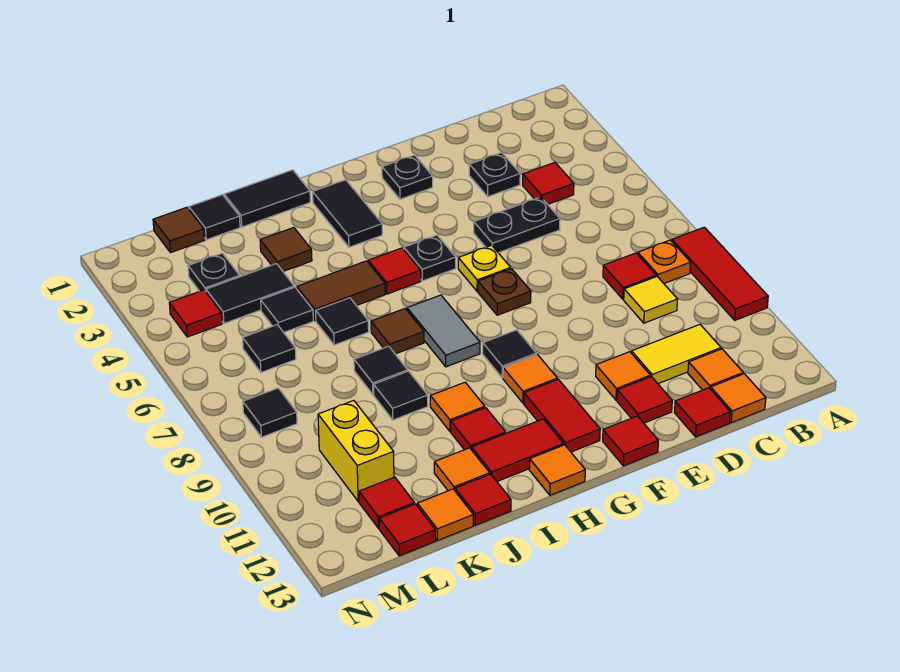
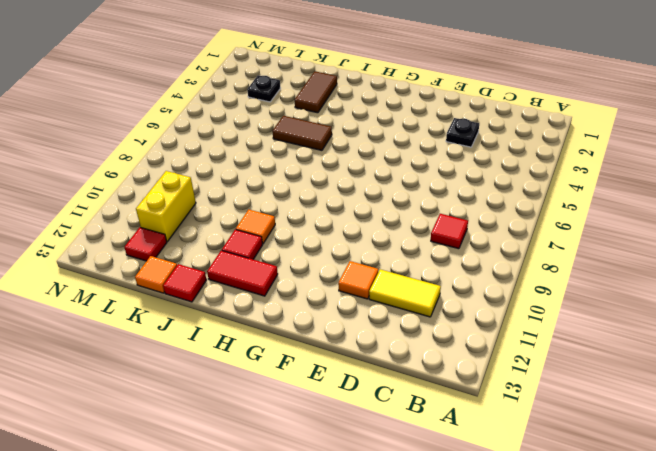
brown tile J2:J3 level 1 -> brown tile J3 level 1
none -> red tile A8:A10 level 1
none -> orange plate B8 level 1
none -> red tile C4 level 1
none -> yellow tile C9 level 1

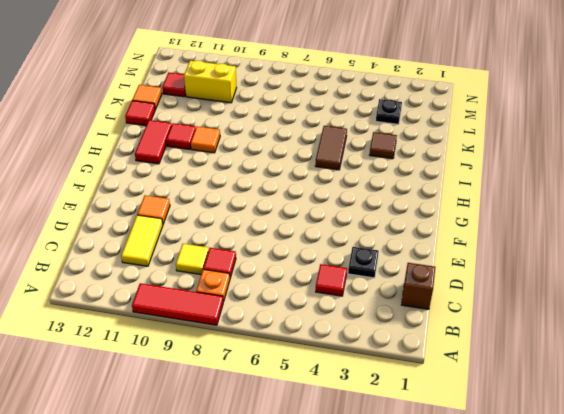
brown brick C1 level 1 -> none
none -> orange tile C12 level 1
none -> orange tile C13 level 1
none -> black plate D5:E5 level 1
none -> red tile D13 level 1

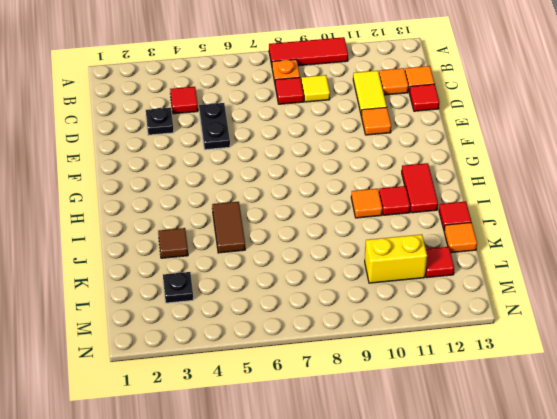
none -> red tile E12 level 1
none -> black plate F2 level 1
none -> yellow plate F6 level 1
none -> brown plate F7 level 1

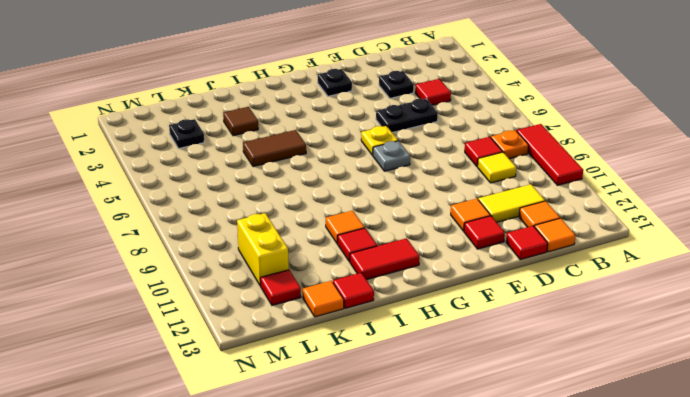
grey plate F7 level 1 -> brown plate F7 level 1
none -> red tile F13 level 1
none -> black plate G5 level 1
none -> black tile G9 level 1
none -> orange tile G10 level 1

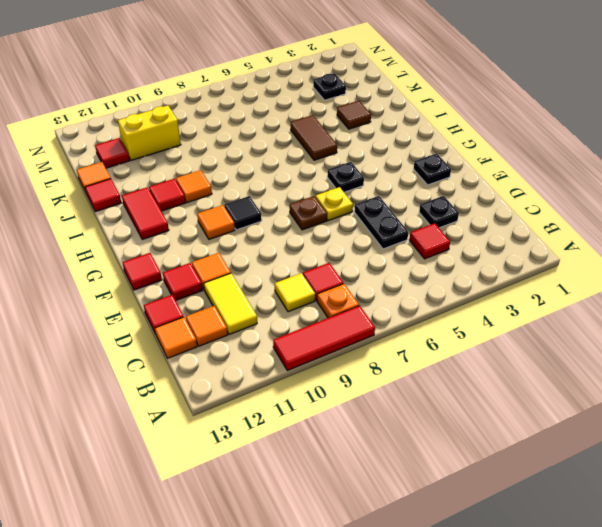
none -> red tile G11:G12 level 1
none -> black tile H2:H3 level 1
none -> red tile H5 level 1
none -> grey tile H7:H8 level 1

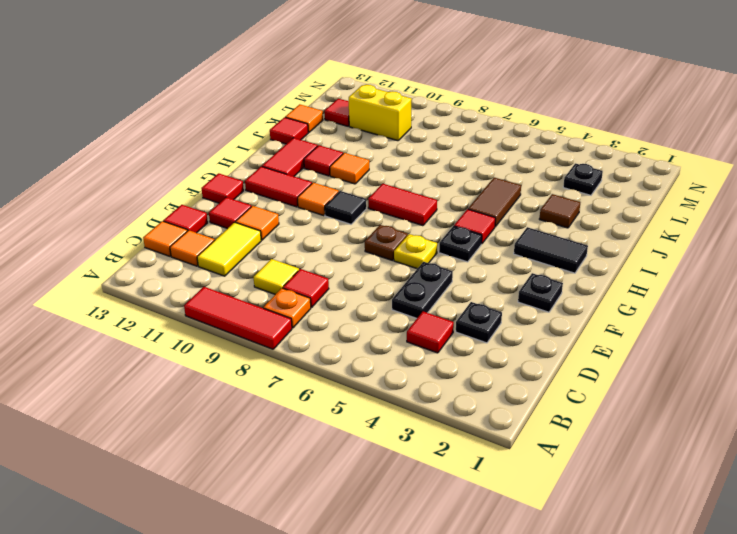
red tile H7:H8 level 1 -> grey tile H7:H8 level 1
none -> orange tile H13 level 1
none -> black tile I1:J1 level 1
none -> brown tile I7 level 1
none -> black tile J6 level 1

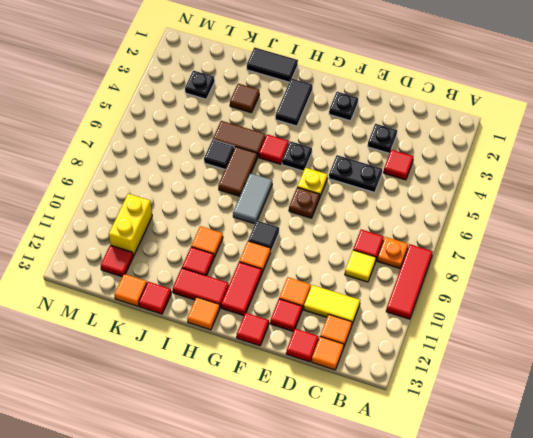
brown tile I6:I7 level 1 -> brown tile I7 level 1
none -> black tile J8 level 1
none -> black tile J9 level 1
none -> orange tile J12 level 1
none -> black tile K1 level 1

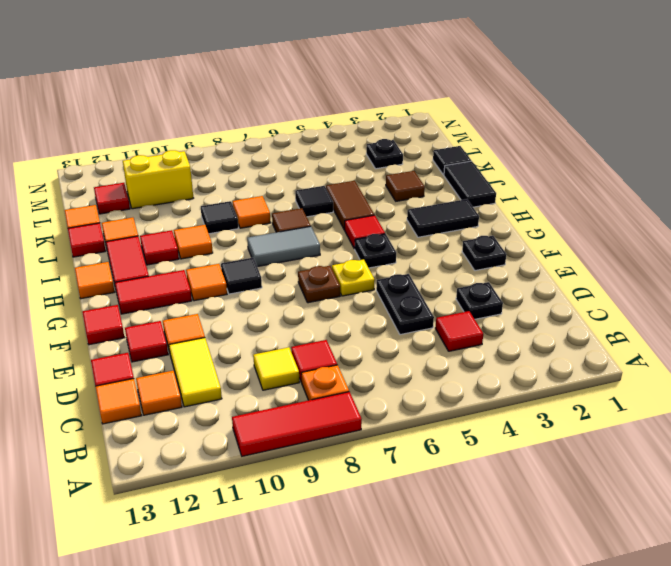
orange tile J8 level 1 -> black tile J8 level 1
none -> black tile K4:L4 level 1
none -> black tile K5 level 1
none -> brown tile L1 level 1
none -> black tile L6 level 1

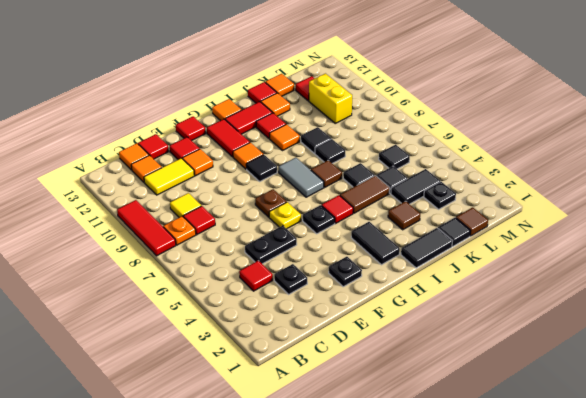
none -> red tile L13 level 1
none -> red tile M4 level 1
none -> black tile M8 level 1

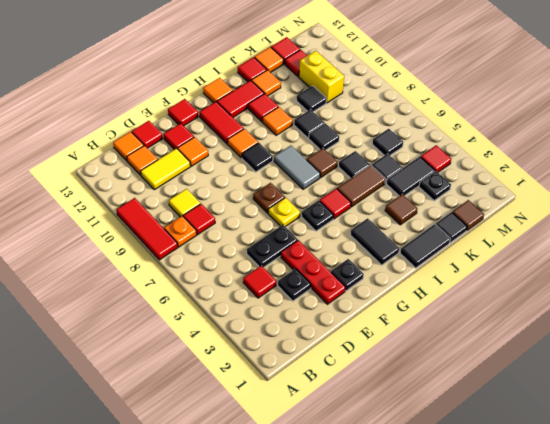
red plate E2:E4 level 1 -> none
black tile K10 level 1 -> black tile M8 level 1

